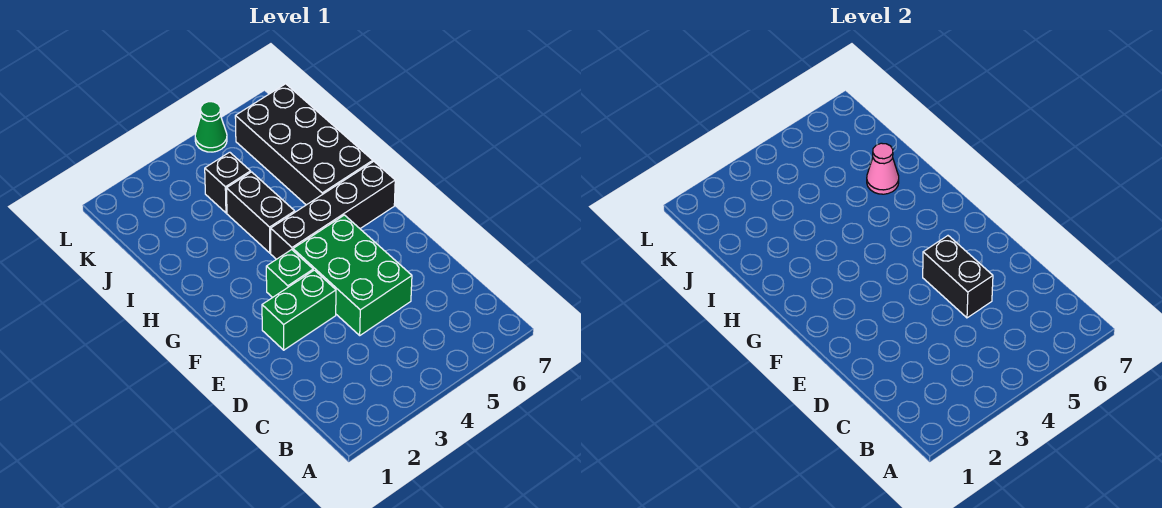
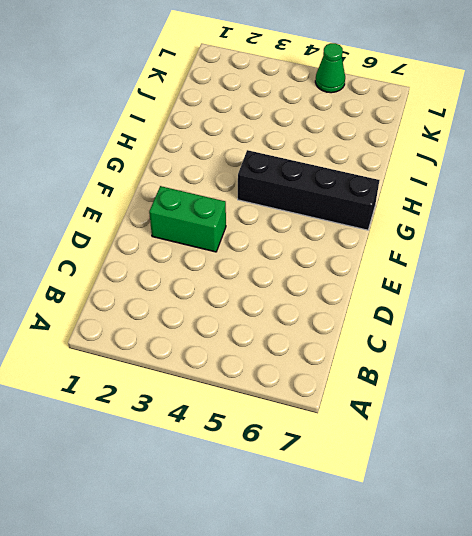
none -> green brick D4:F5 level 1
none -> green brick F3 level 1

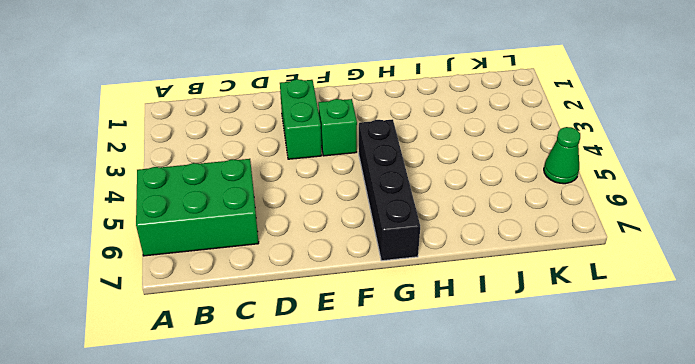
green brick A5:C6 level 1 -> green brick D4:F5 level 1
none -> black brick H4:I4 level 1
none -> black brick H6:K7 level 1

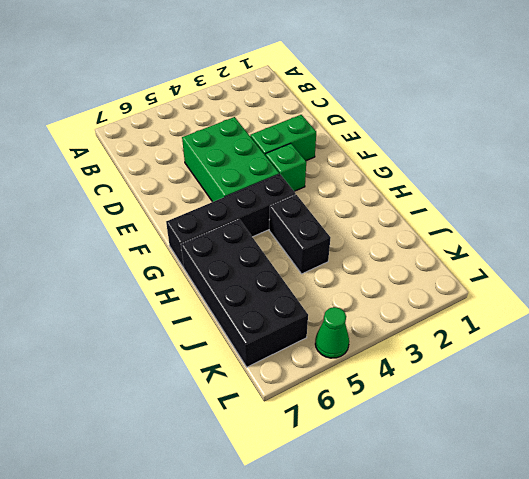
none -> black brick J4 level 1
none -> black brick D5:E5 level 2

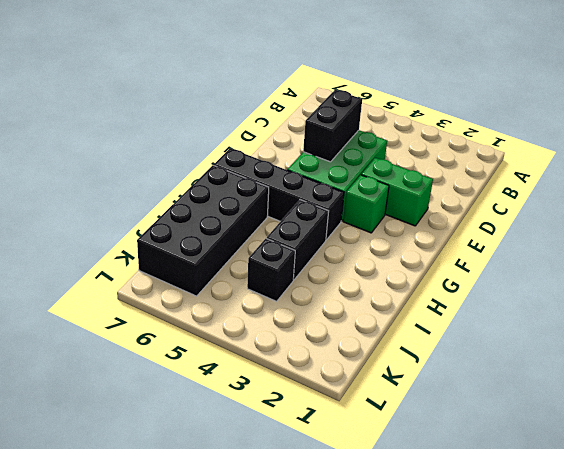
none -> green cone L5 level 1
none -> pink cone I6 level 2

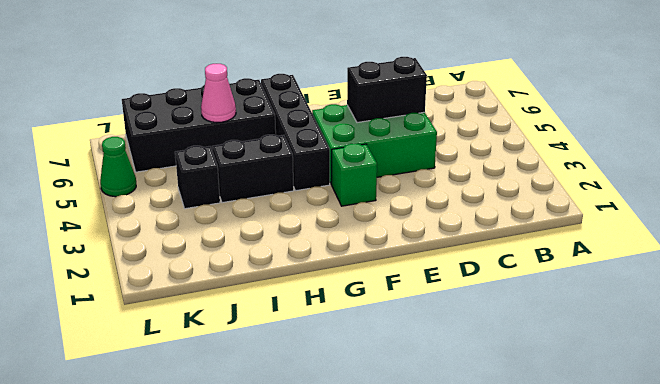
none -> green brick E2:E3 level 1

